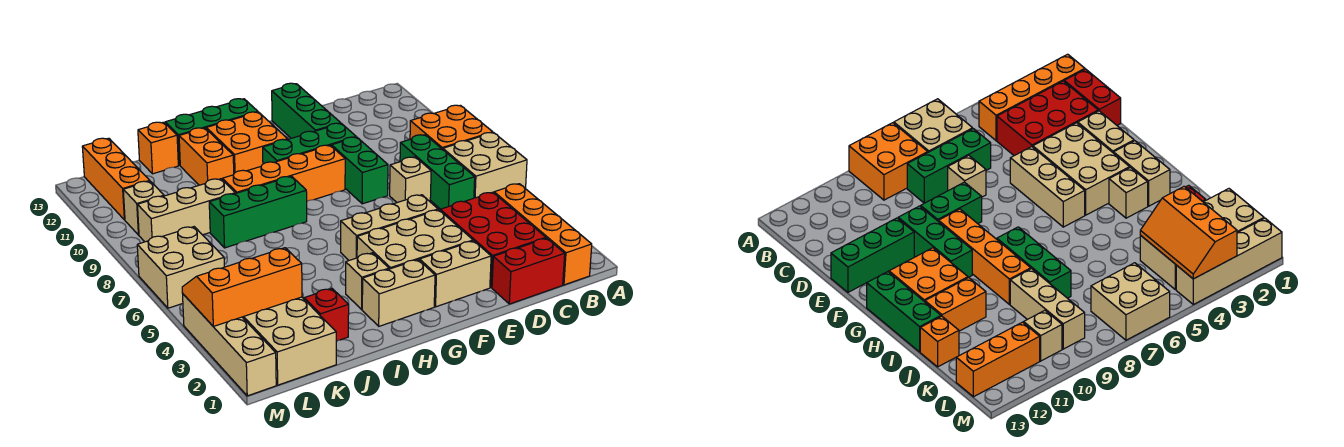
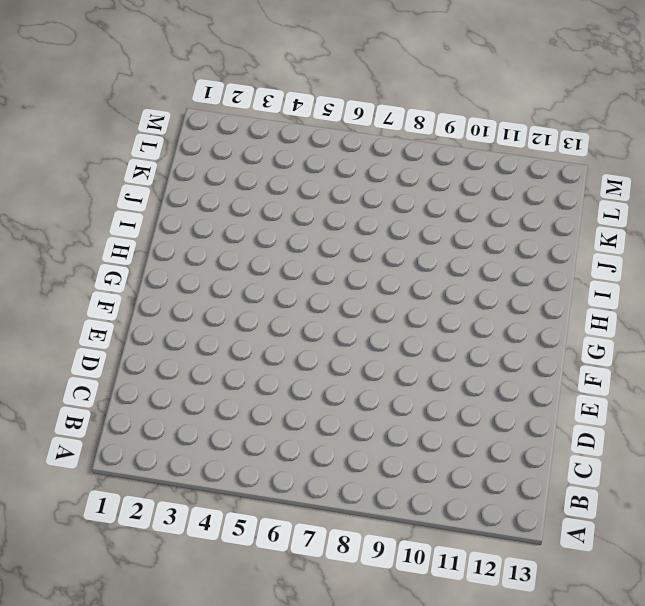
none -> tan brick A6:B7 level 1
none -> orange brick A8:B9 level 1
none -> orange brick B1:B4 level 1

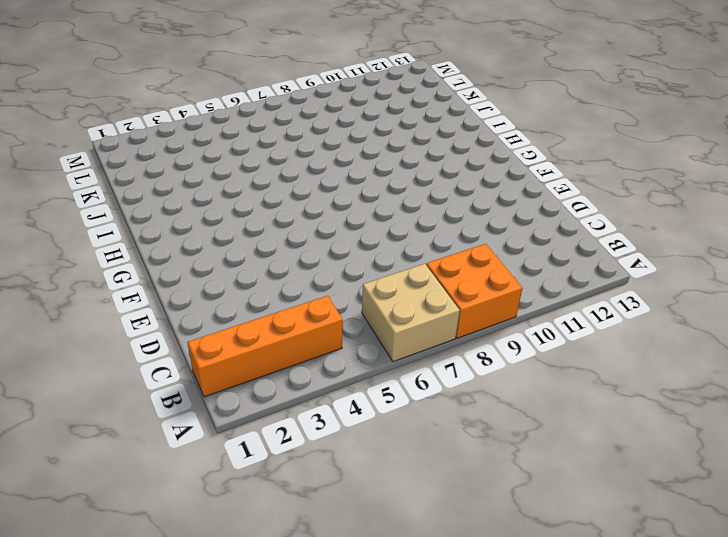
none -> red brick C1:D1 level 1
none -> red brick C2:D4 level 1
none -> green brick C6:C8 level 1

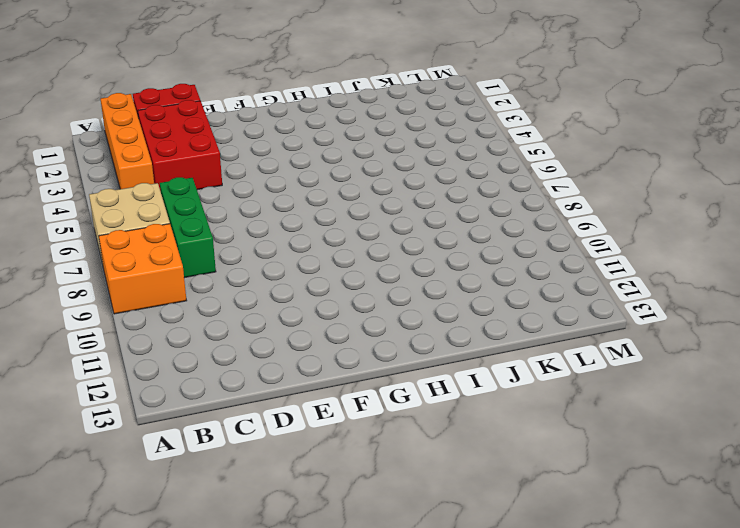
none -> tan brick D7 level 1
none -> tan brick E2:F2 level 1
none -> tan brick E3:G4 level 1

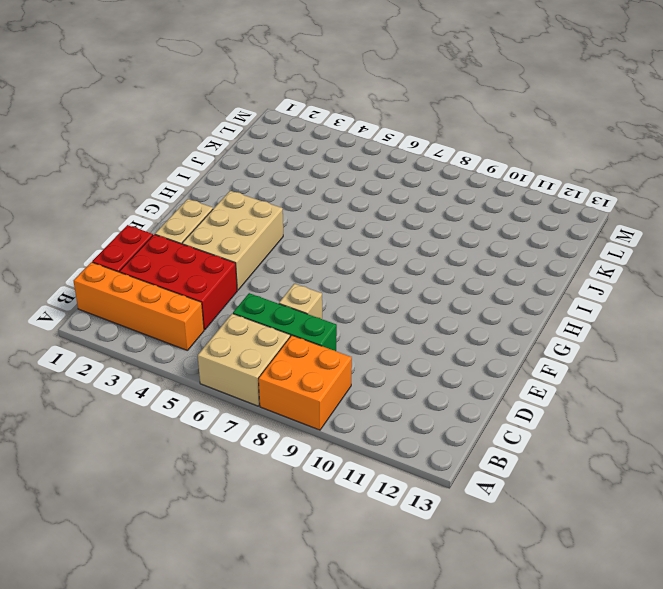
none -> tan brick E5:G5 level 1
none -> green brick E8:E9 level 1
none -> green brick E10:G10 level 1

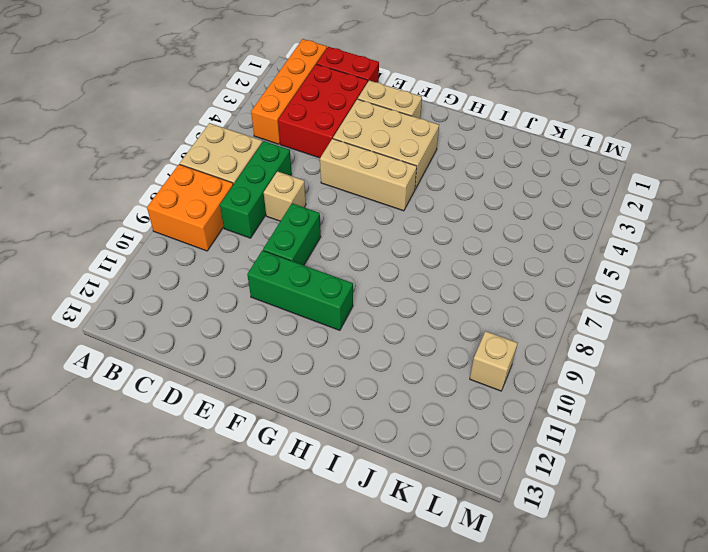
none -> green brick E11:E13 level 1
none -> orange brick F9:I9 level 1
none -> tan brick G2:H2 level 1

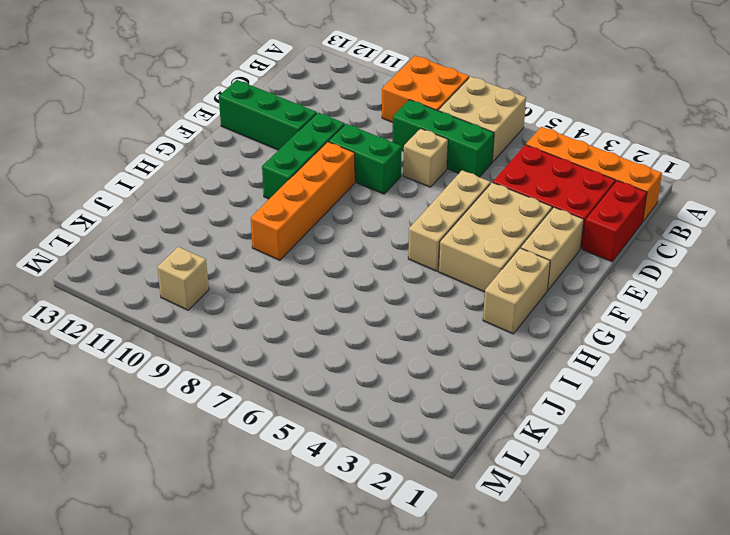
none -> orange brick G11:H12 level 1
none -> green brick G13:I13 level 1
none -> tan brick H3 level 1

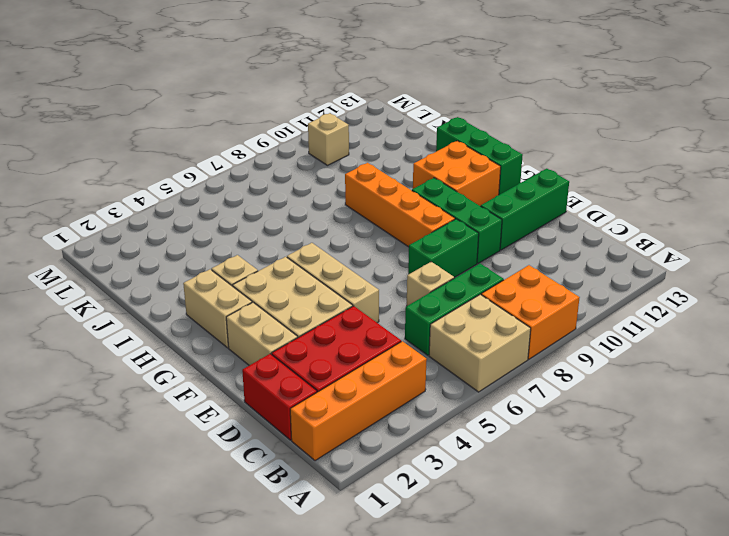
none -> green brick H8:J8 level 1
none -> orange brick I11:I12 level 1
none -> red brick J2 level 1

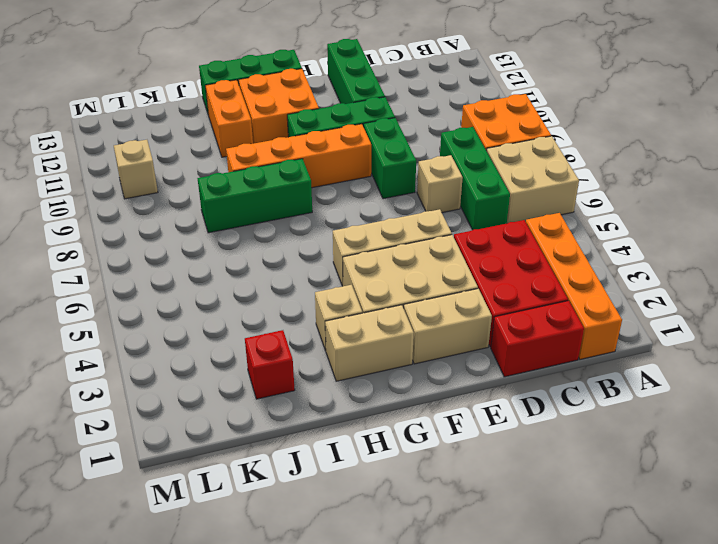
none -> tan brick J9:L9 level 1
none -> orange brick J13 level 1
none -> tan brick K1:L4 level 1

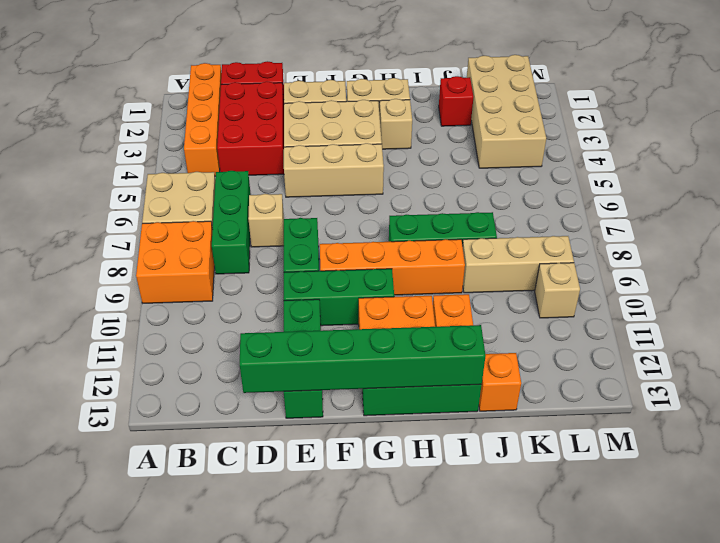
green brick D13:I13 level 2 -> none
none -> tan brick L6:M7 level 1
none -> orange brick L11:L13 level 1
none -> tan brick M1:M4 level 1

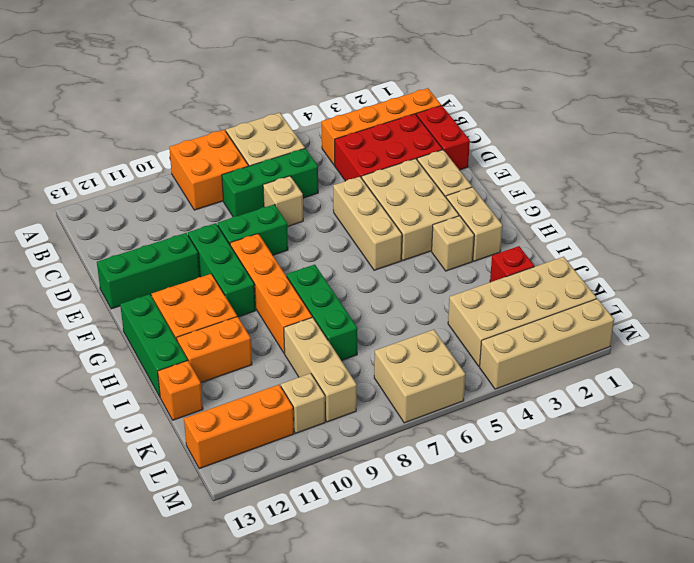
none -> orange slope K3:M4 level 2 top 3

